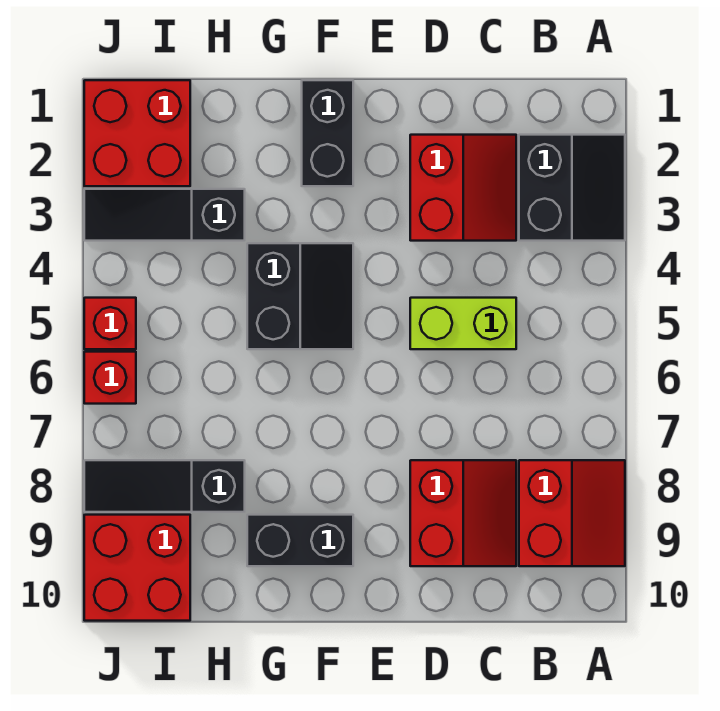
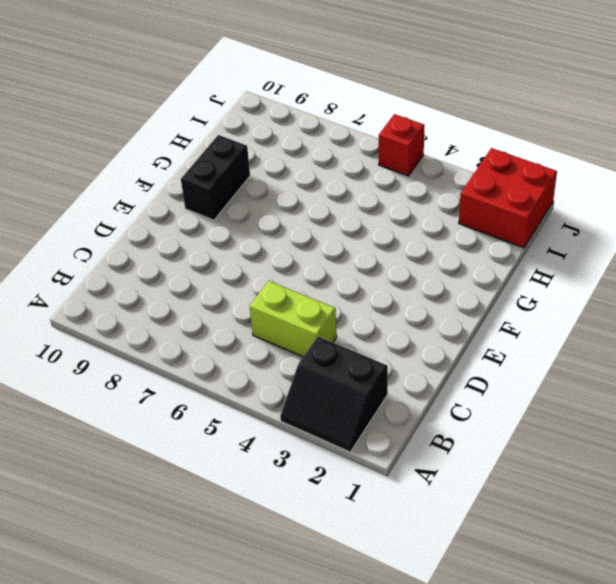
lime brick C4:C5 level 1 -> lime brick C5:D5 level 1
none -> red slope A8:B9 level 1 top B
none -> red slope C2:D3 level 1 top D
none -> red slope C8:D9 level 1 top D

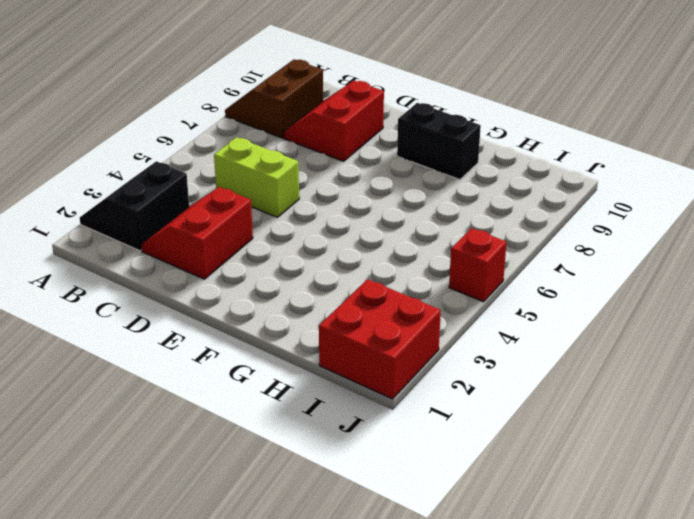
brown slope A8:B9 level 1 top B -> red slope A8:B9 level 1 top B
none -> black brick F1:F2 level 1
none -> black slope F4:G5 level 1 top G
none -> black slope H3:J3 level 1 top H

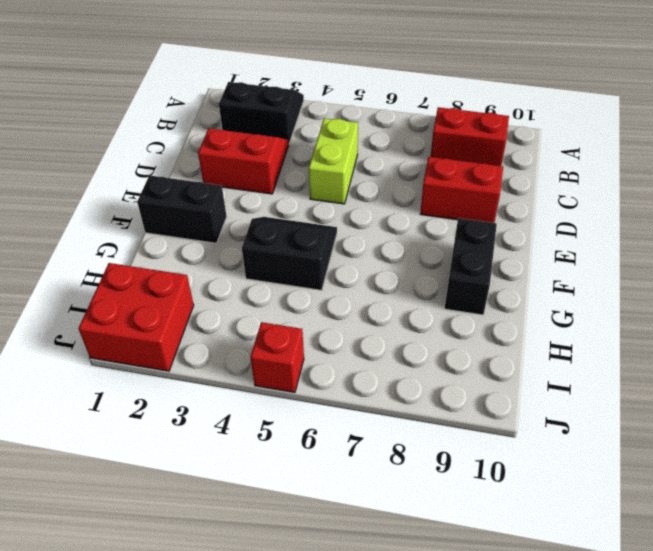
none -> black slope H3:J3 level 1 top H
none -> black slope H8:J8 level 1 top H
none -> red brick I9:J10 level 1

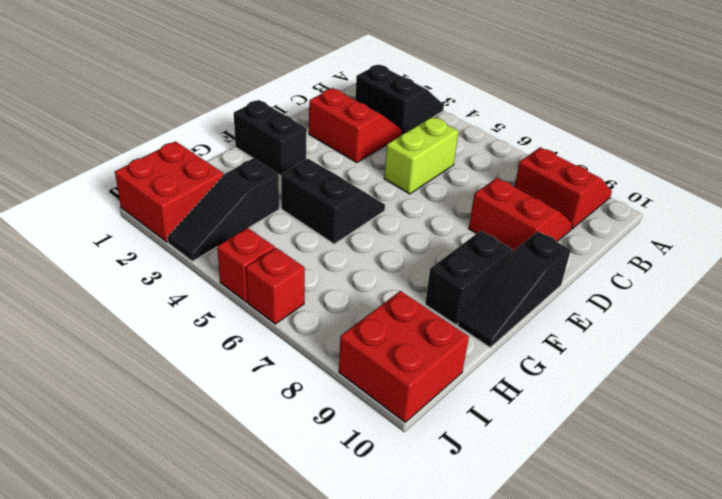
black slope E10:G10 level 1 top E -> black slope H8:J8 level 1 top H

